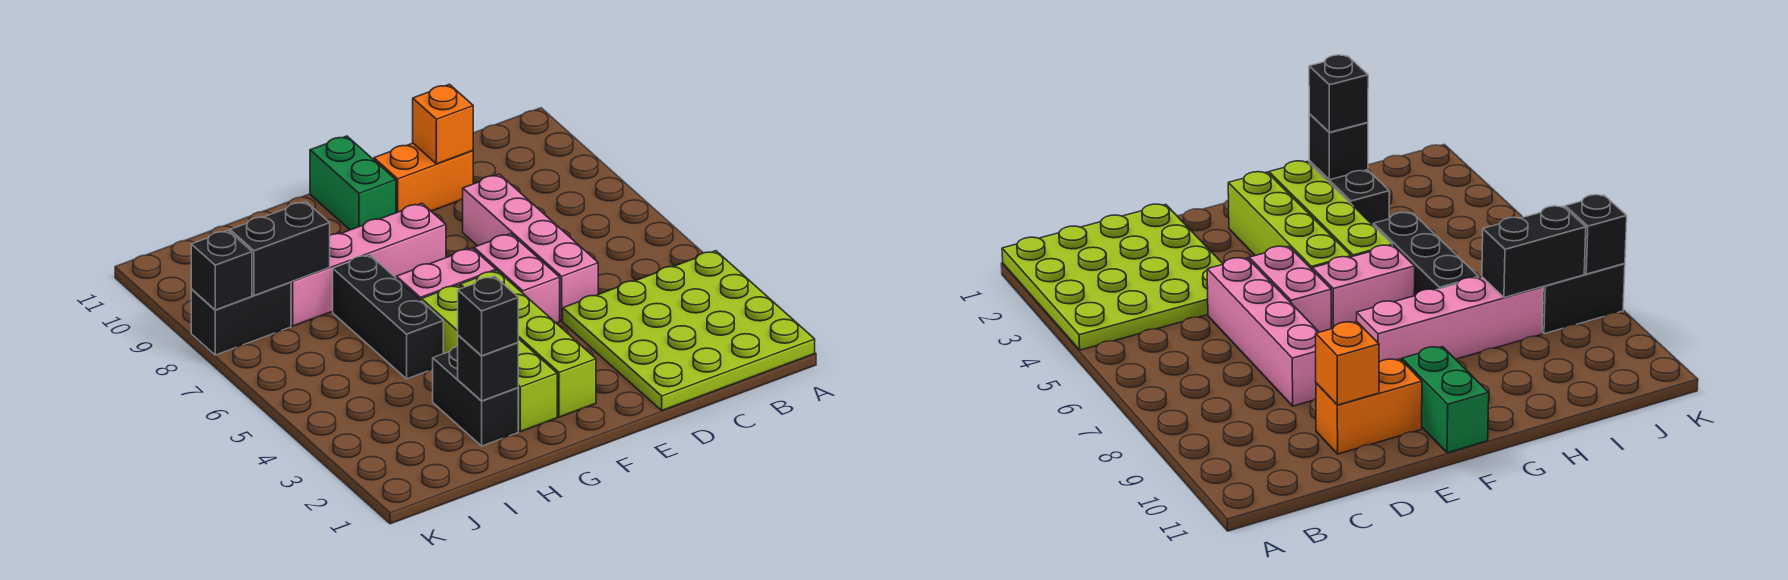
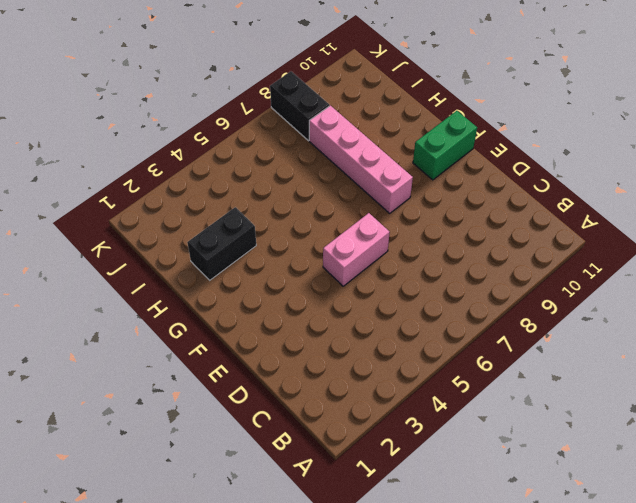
none -> lime plate A1:D4 level 1
none -> pink brick D5:D8 level 1
none -> orange brick D10:E10 level 1

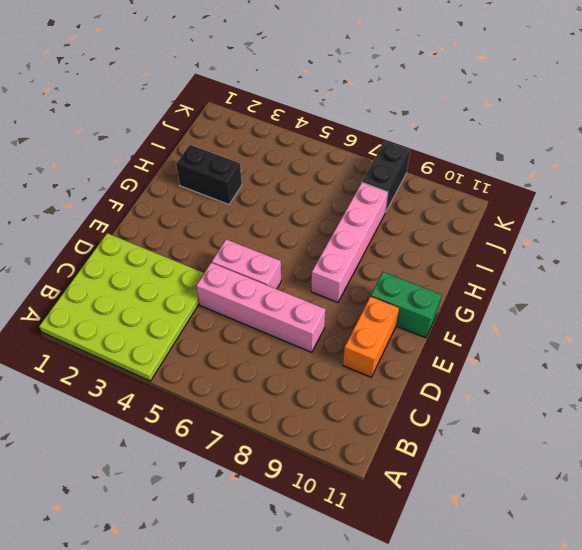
none -> lime brick F2:F5 level 1
none -> pink brick F6:G6 level 1
none -> lime brick G2:G5 level 1

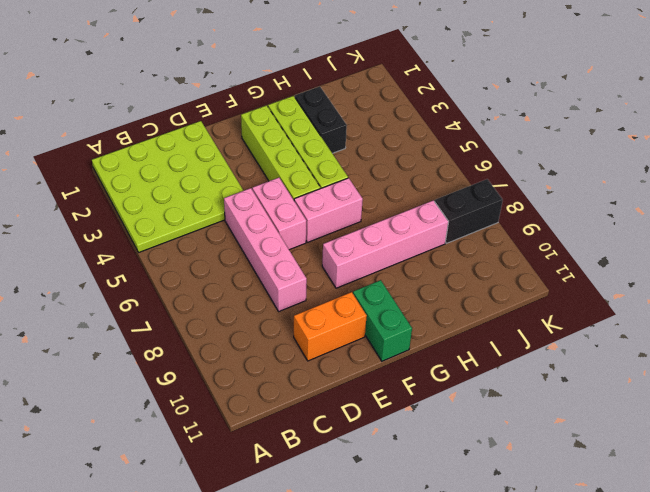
none -> black brick H5:H7 level 1
none -> orange brick D10 level 2
none -> black brick H2 level 2

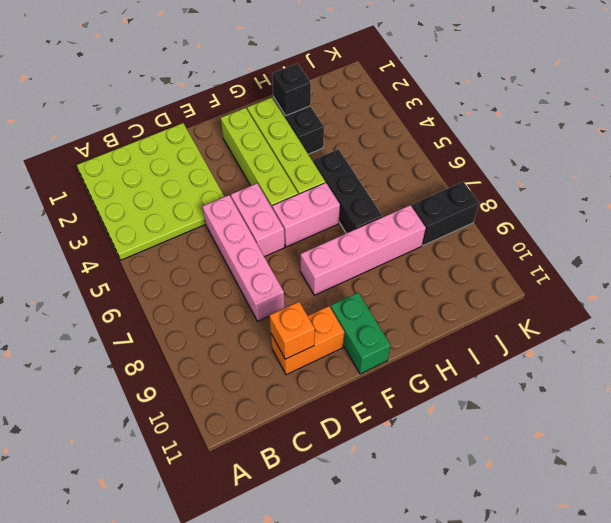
none -> black brick I8:J8 level 2
none -> black brick K8 level 2
none -> black brick H2 level 3

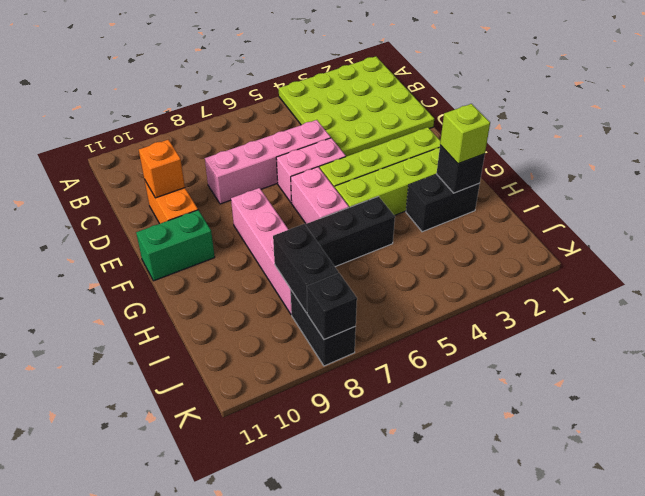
lime brick H2 level 3 -> black brick H2 level 3

